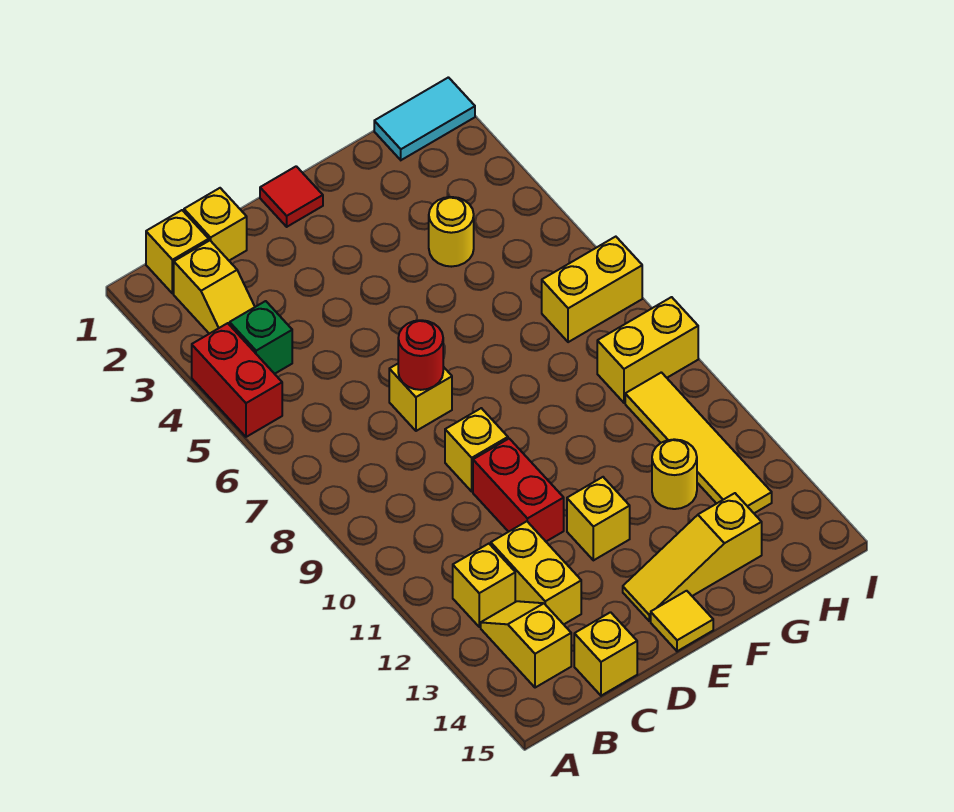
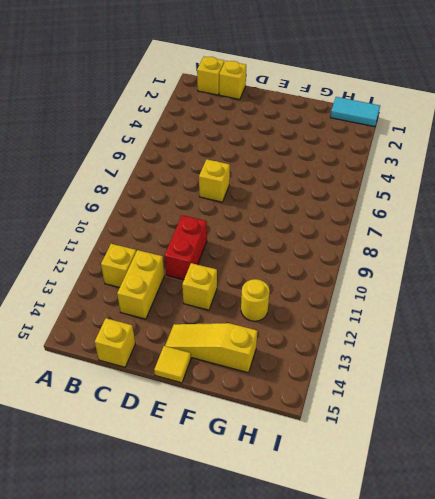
none -> red brick A4:A5 level 1
none -> yellow slope B2:B3 level 1 top 2
none -> green brick B4 level 1

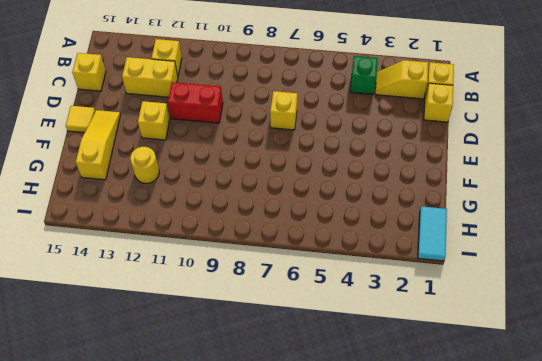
none -> red brick A4:A5 level 1
none -> yellow slope B13:B14 level 1 top 14
none -> yellow brick D9 level 1

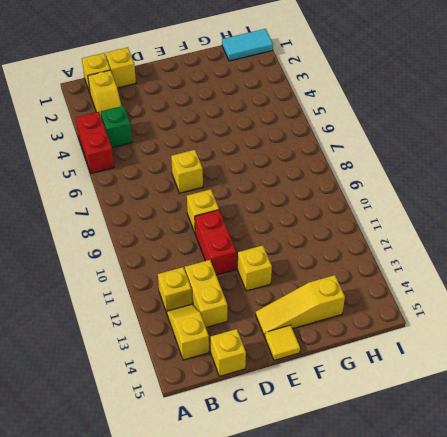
none -> red tile E1 level 1
none -> yellow round brick G4 level 1
none -> yellow round brick G12 level 1

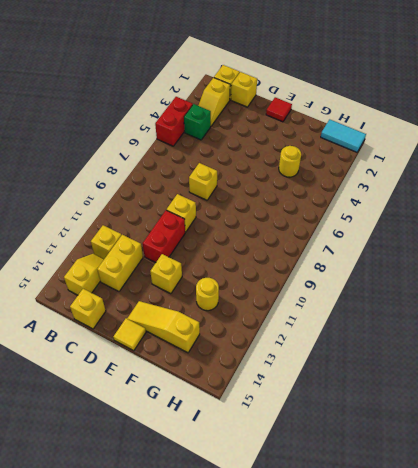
none -> yellow brick H7:I7 level 1
none -> yellow brick H9:I9 level 1
none -> yellow tile H10:H13 level 1

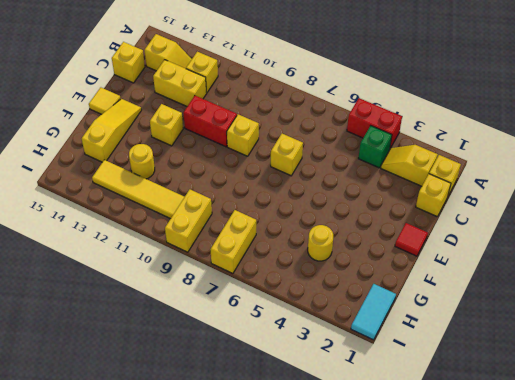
none -> red round brick D7 level 2

